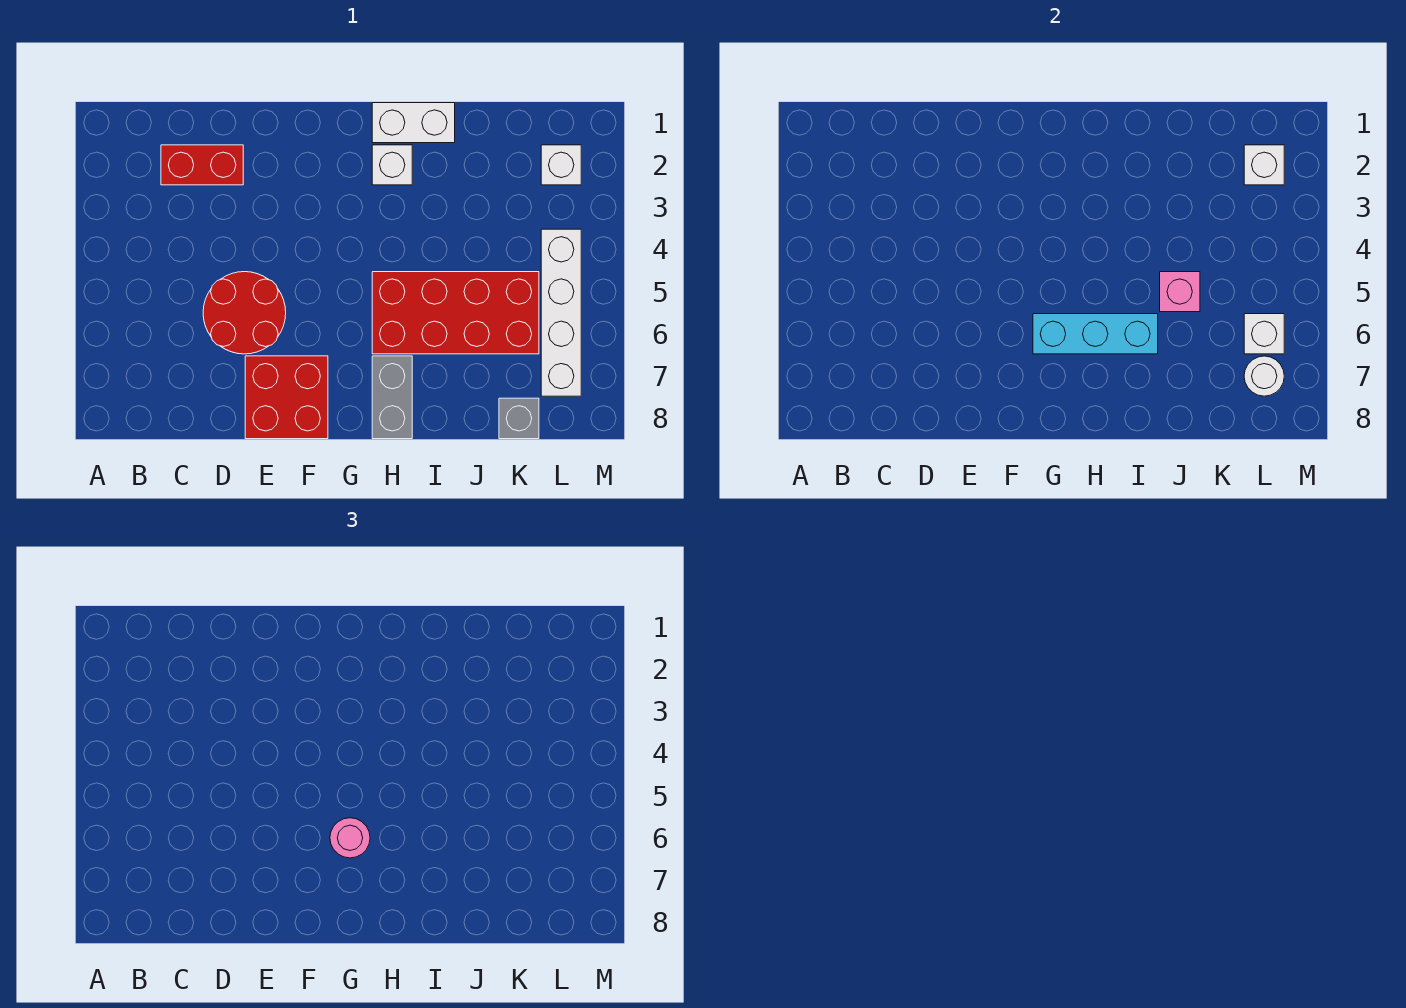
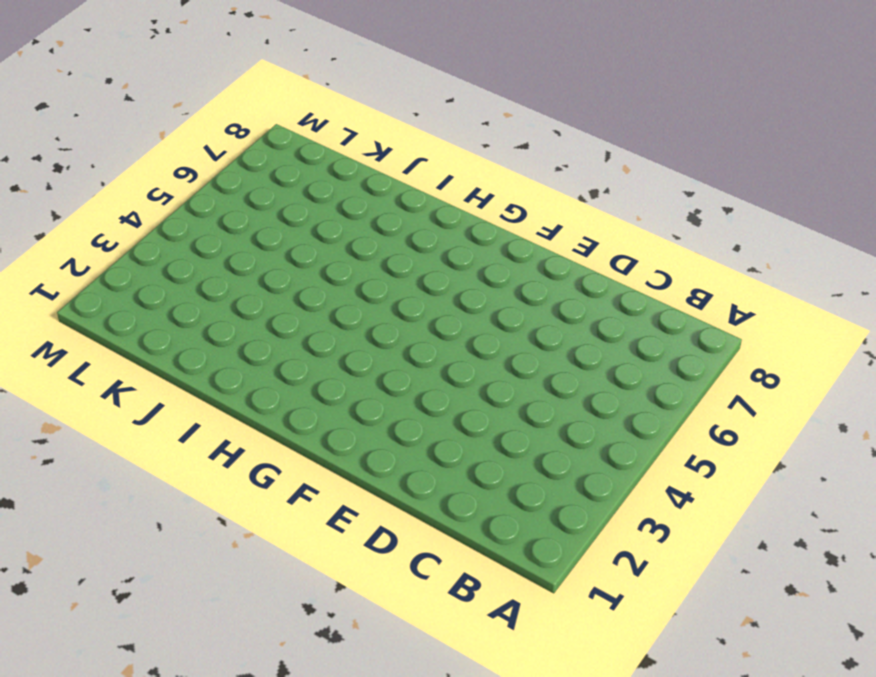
none -> red brick C2:D2 level 1
none -> red round brick D5:E6 level 1
none -> red brick E7:F8 level 1

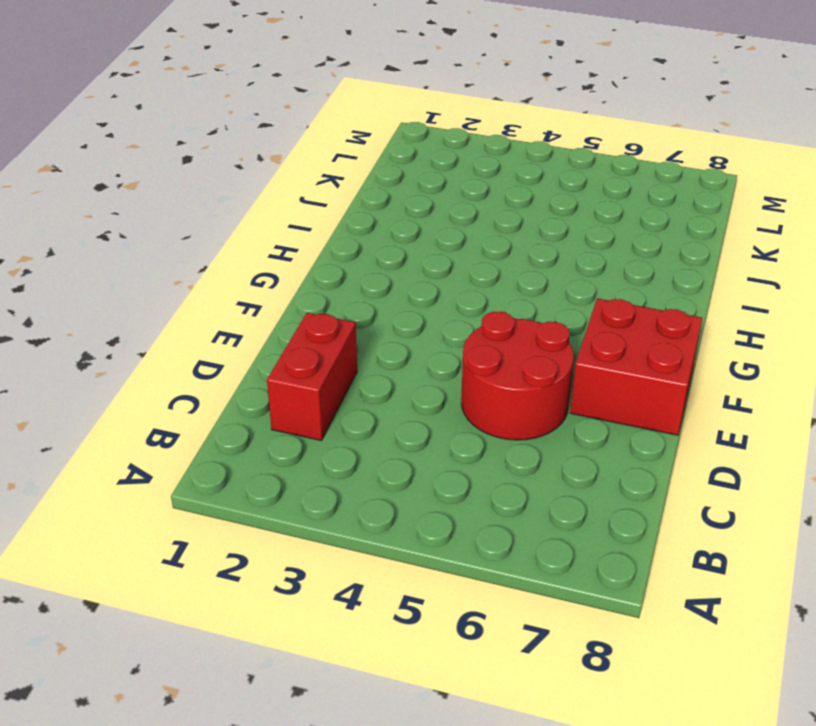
none -> white brick H1:I1 level 1
none -> white brick H2 level 1
none -> red brick H5:K6 level 1

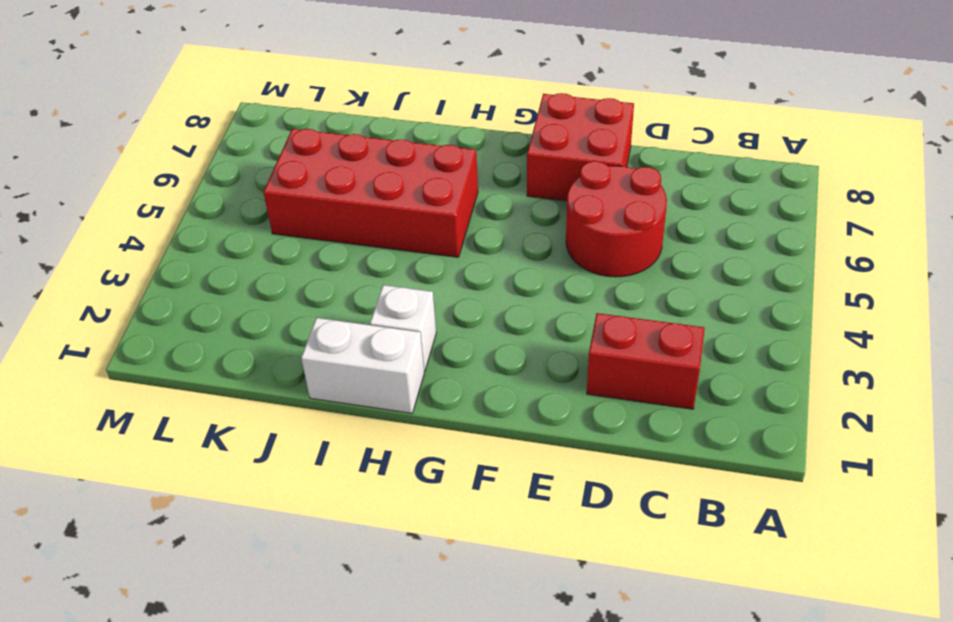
none -> grey brick H7:H8 level 1
none -> grey brick K8 level 1
none -> white brick L2 level 1

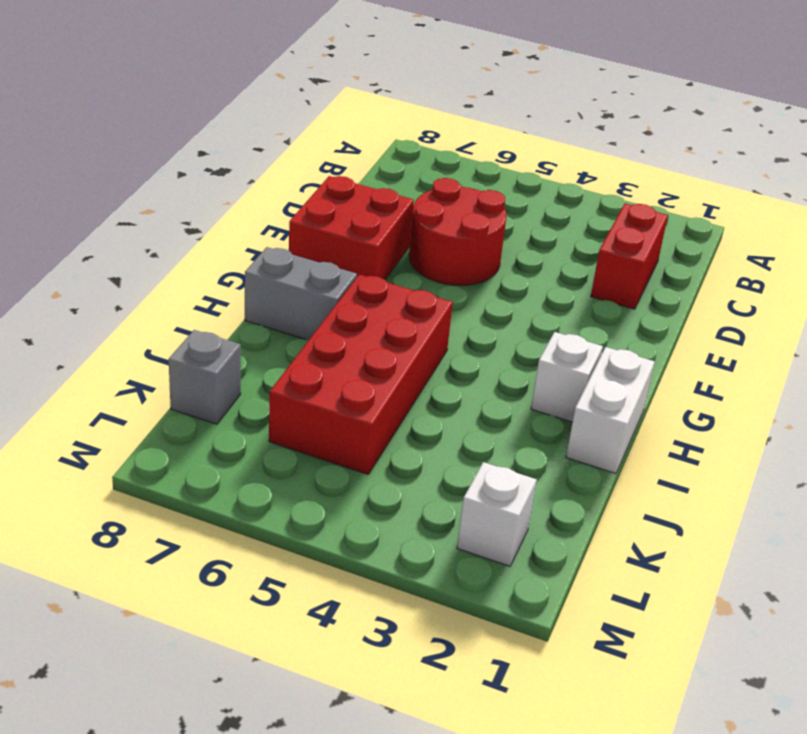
none -> white brick L4:L7 level 1
none -> cyan brick G6:I6 level 2
none -> pink brick J5 level 2

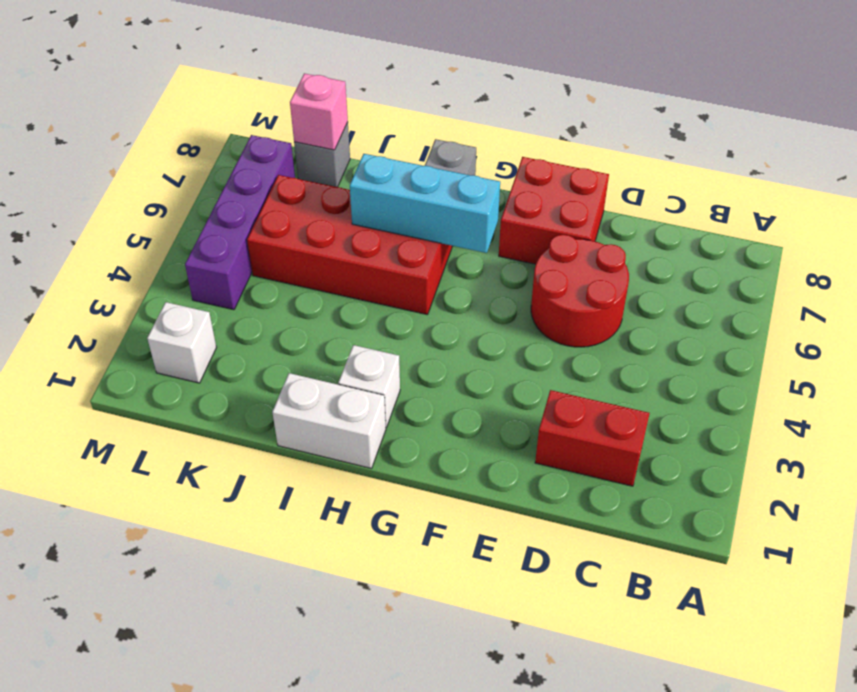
pink brick K8 level 2 -> pink brick J5 level 2
purple brick L4:L7 level 1 -> white brick L4:L7 level 1
none -> white brick L2 level 2
none -> white brick L6 level 2
none -> white round brick L7 level 2

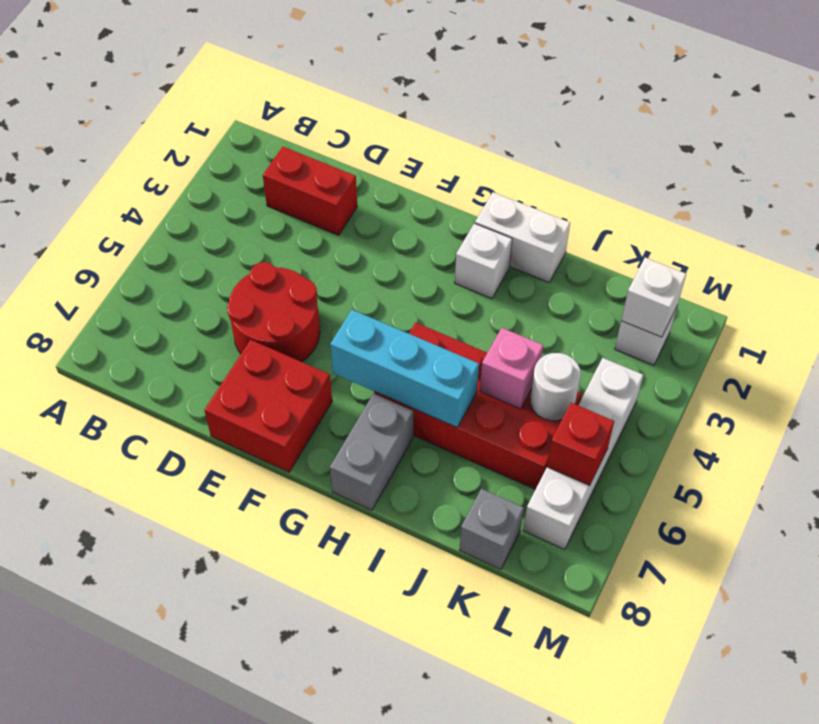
white round brick K5 level 2 -> white round brick L7 level 2
red brick L6 level 2 -> white brick L6 level 2
none -> pink round brick G6 level 3

